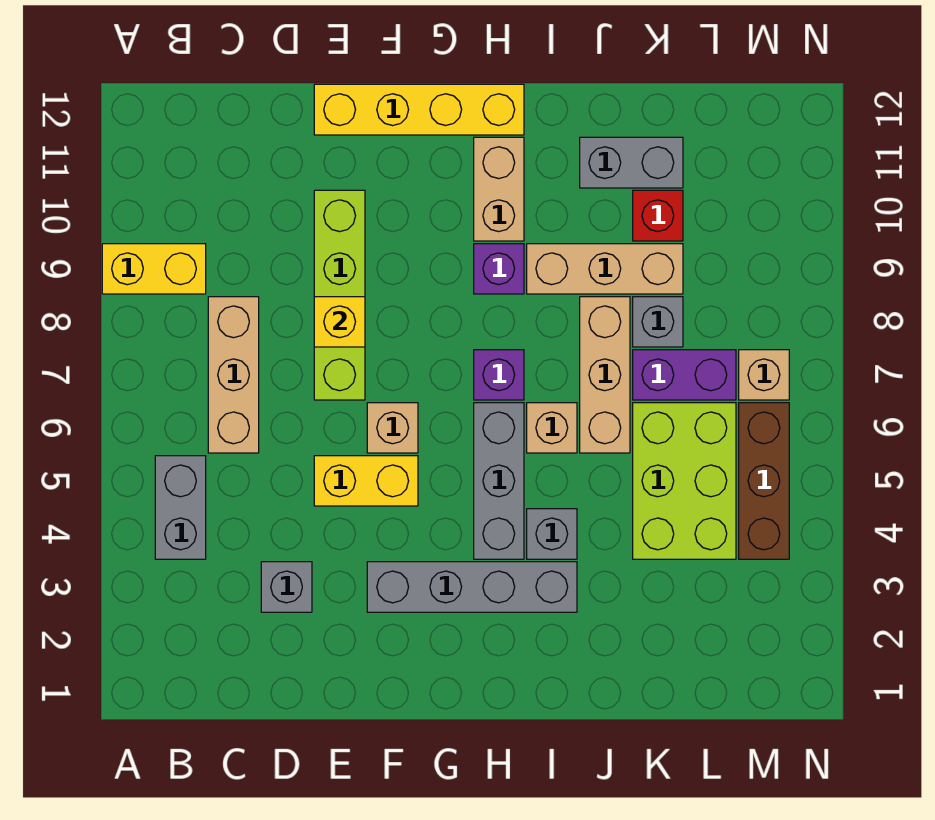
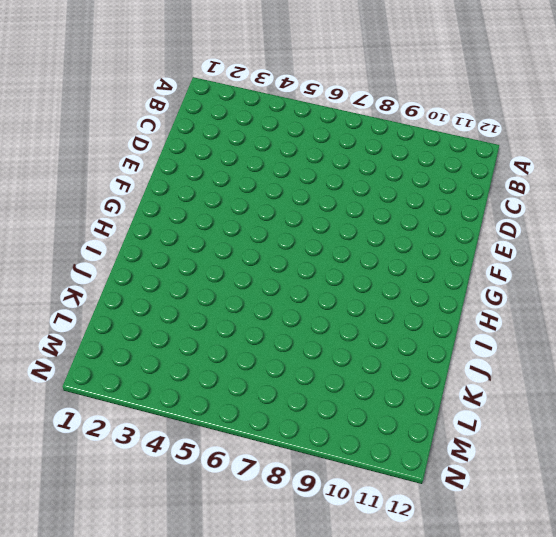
none -> yellow brick A9:B9 level 1
none -> grey brick B4:B5 level 1
none -> tan brick C6:C8 level 1

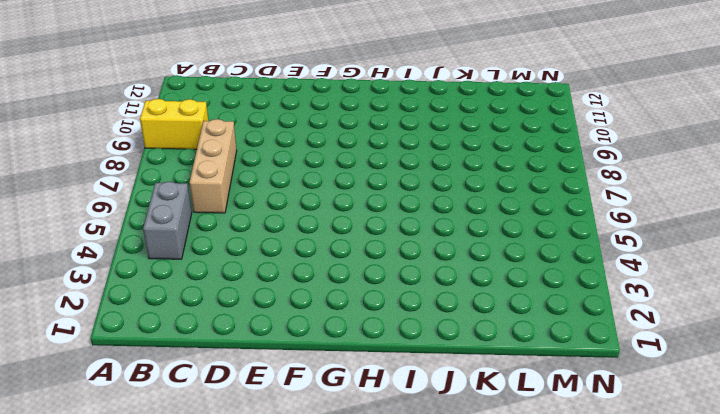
none -> grey brick D3 level 1
none -> yellow brick E5:F5 level 1
none -> lime brick E7:E10 level 1

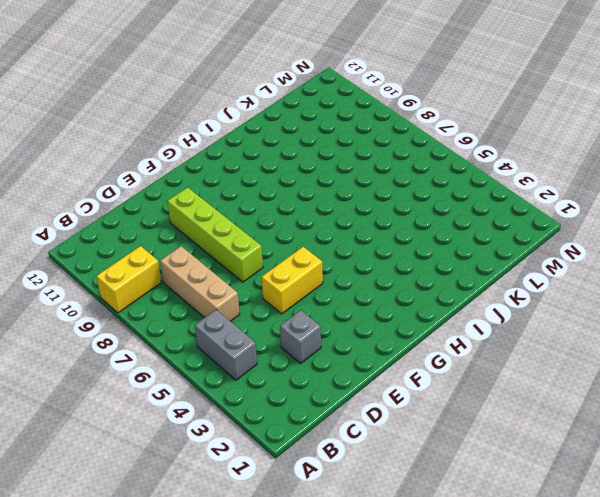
none -> yellow brick E12:H12 level 1
none -> grey brick F3:I3 level 1
none -> tan brick F6 level 1

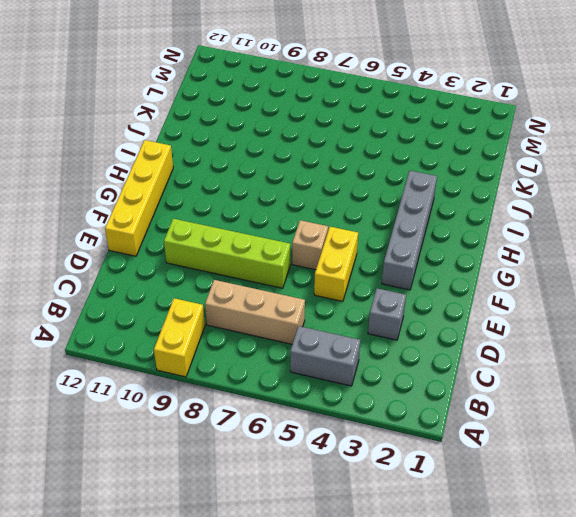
none -> grey brick H4:H6 level 1
none -> purple brick H7 level 1
none -> purple brick H9 level 1

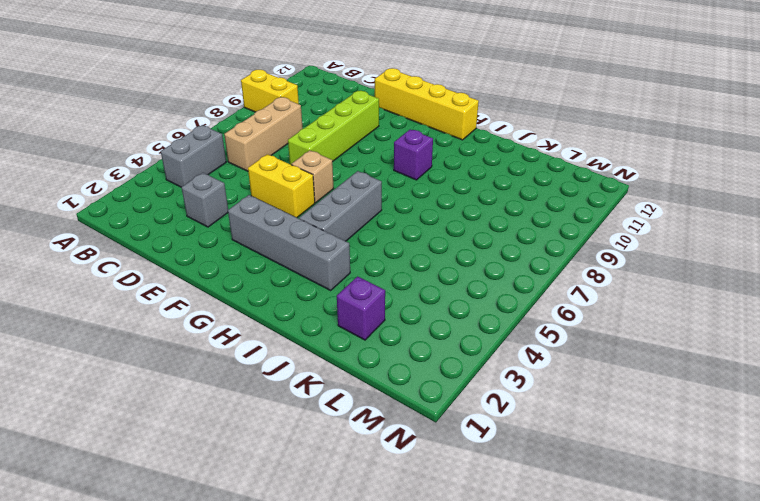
purple brick K2 level 1 -> purple brick H7 level 1
none -> tan brick H10:H11 level 1
none -> grey brick I4 level 1
none -> tan brick I6 level 1

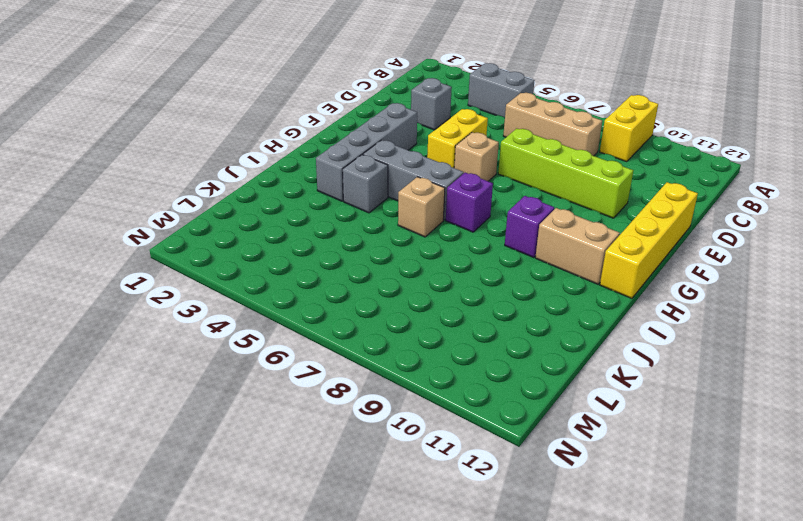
none -> tan brick I9:K9 level 1
none -> tan brick J6:J8 level 1
none -> grey brick J11:K11 level 1

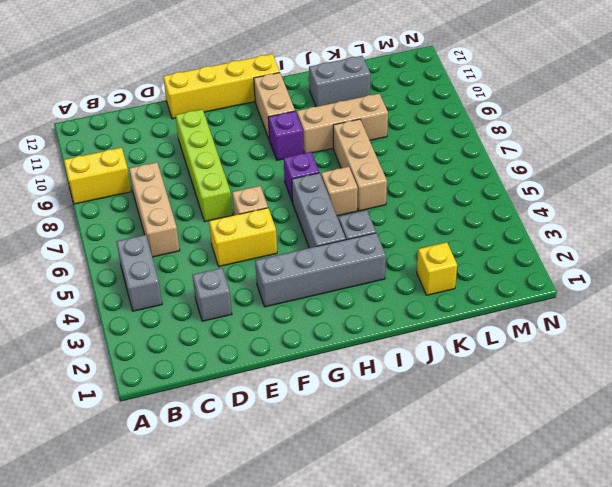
yellow brick K2 level 1 -> yellow brick E8 level 2
none -> lime brick K4:L6 level 1
none -> purple brick K7:L7 level 1
none -> grey brick K8 level 1

